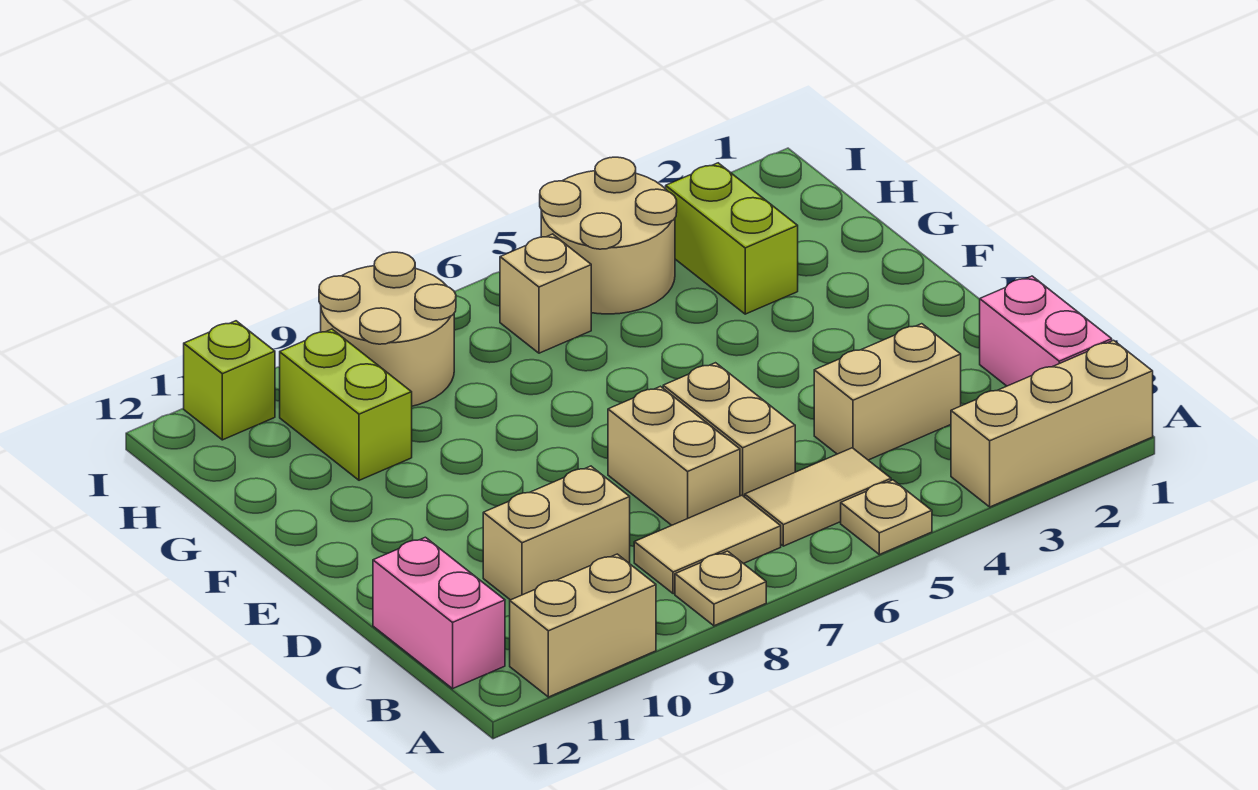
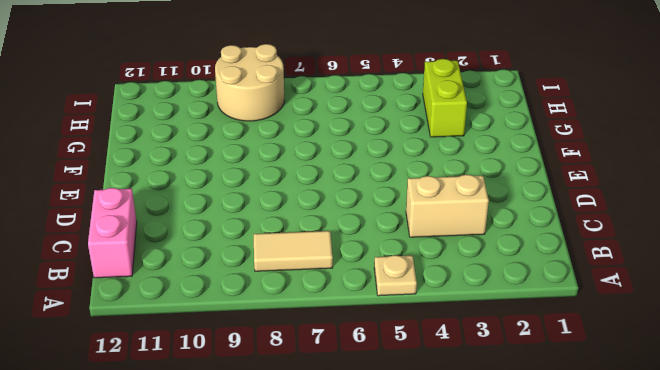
none -> tan brick A1:A3 level 1
none -> tan plate A8 level 1
none -> tan brick A10:A11 level 1

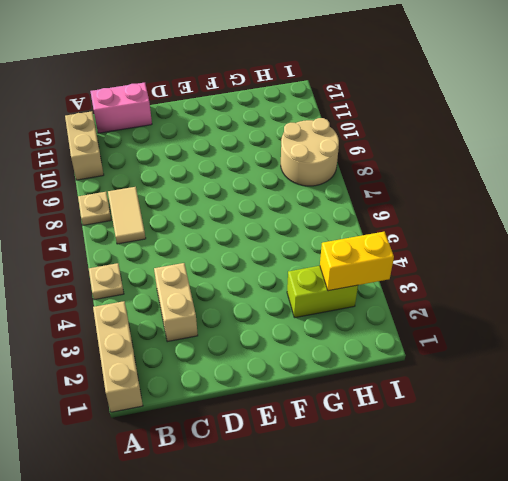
yellow brick H3:I3 level 2 -> none
none -> pink brick B1:C1 level 1
none -> tan tile B5:B6 level 1
none -> tan brick C6:D6 level 1

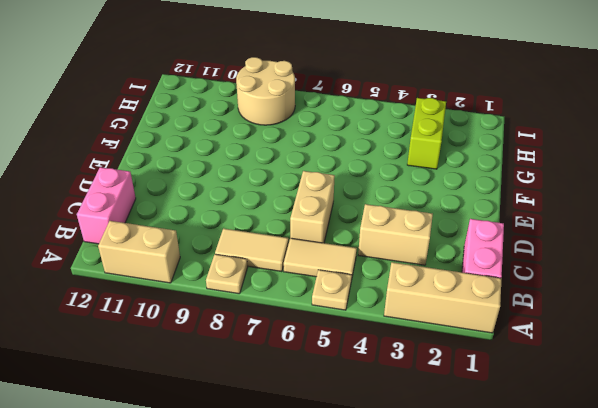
none -> tan brick C7:D7 level 1
none -> tan brick C9:C10 level 1
none -> lime brick G10:H10 level 1

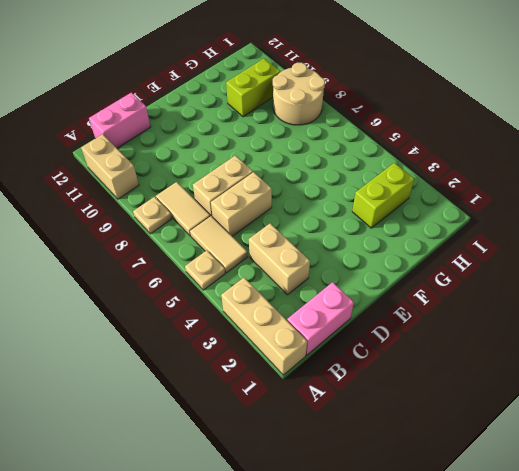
none -> tan brick C9:C10 level 1
none -> tan round brick H4:I5 level 1
none -> tan brick H6 level 1

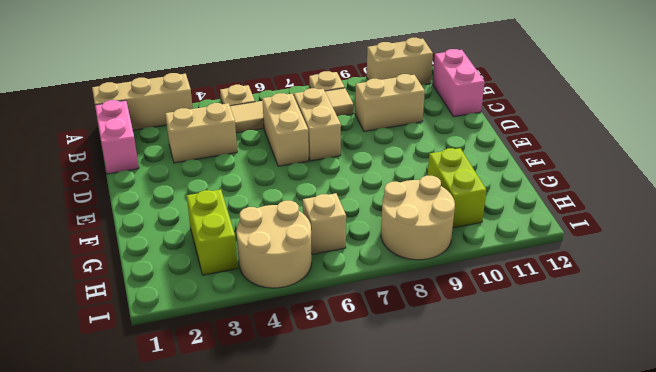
none -> lime brick I11 level 1

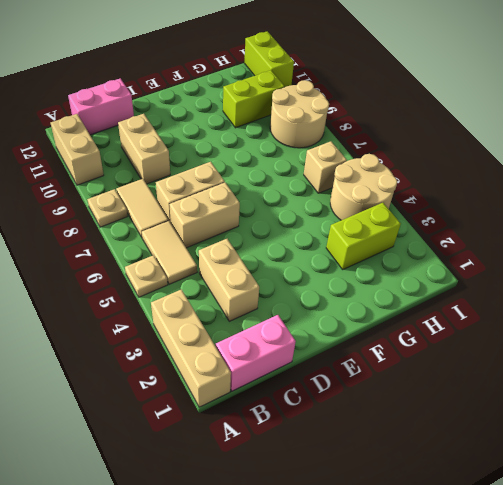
lime brick I11:I12 level 1 -> lime brick I11 level 1

